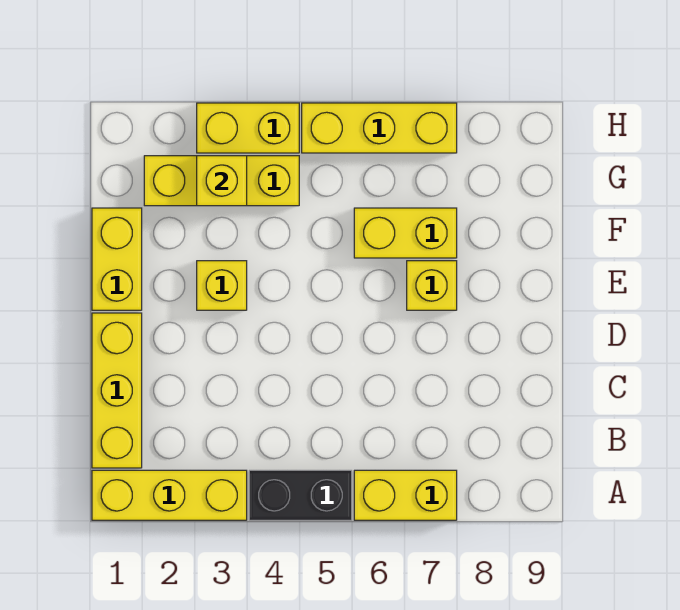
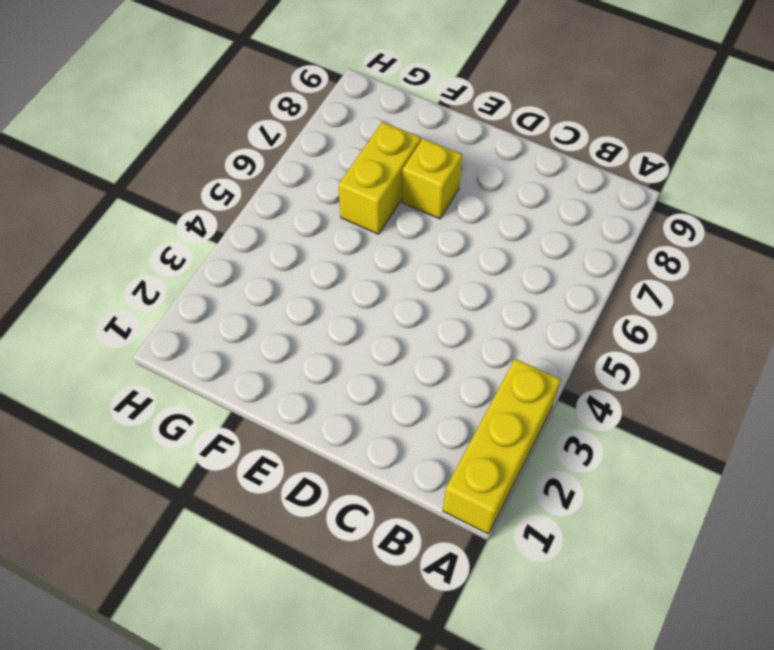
none -> black brick A4:A5 level 1
none -> yellow brick A6:A7 level 1
none -> yellow brick B1:D1 level 1

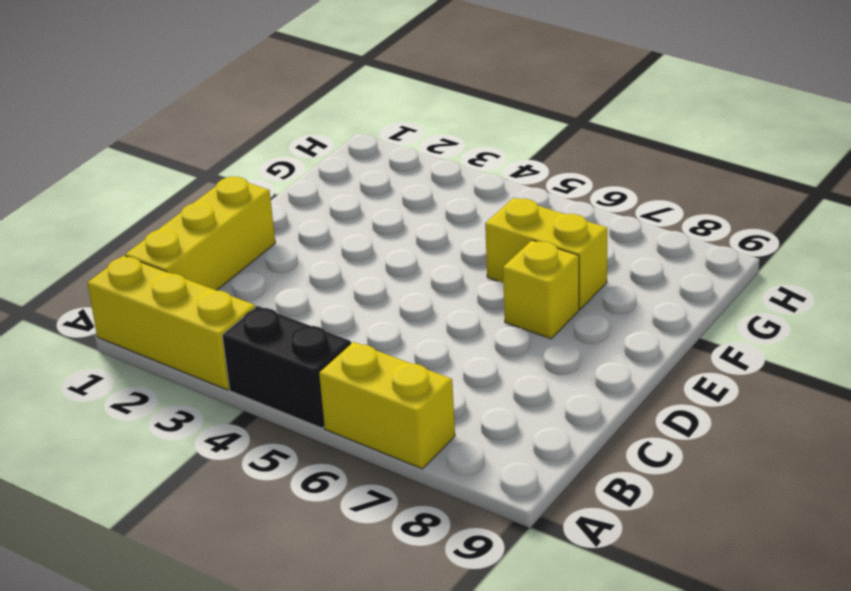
none -> yellow brick E1:F1 level 1
none -> yellow brick E3 level 1
none -> yellow brick G2:G4 level 1

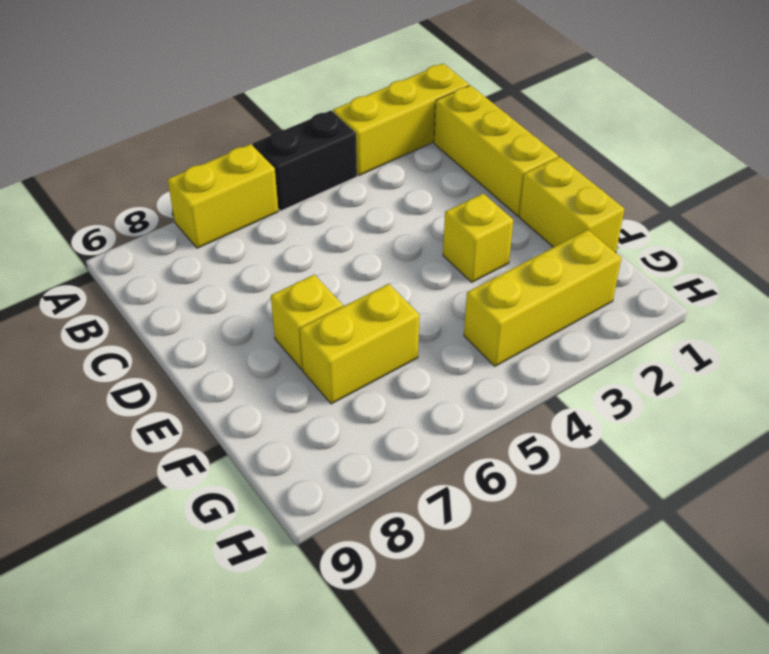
none -> yellow brick H3:H4 level 1
none -> yellow brick H5:H7 level 1
none -> yellow brick G3 level 2

